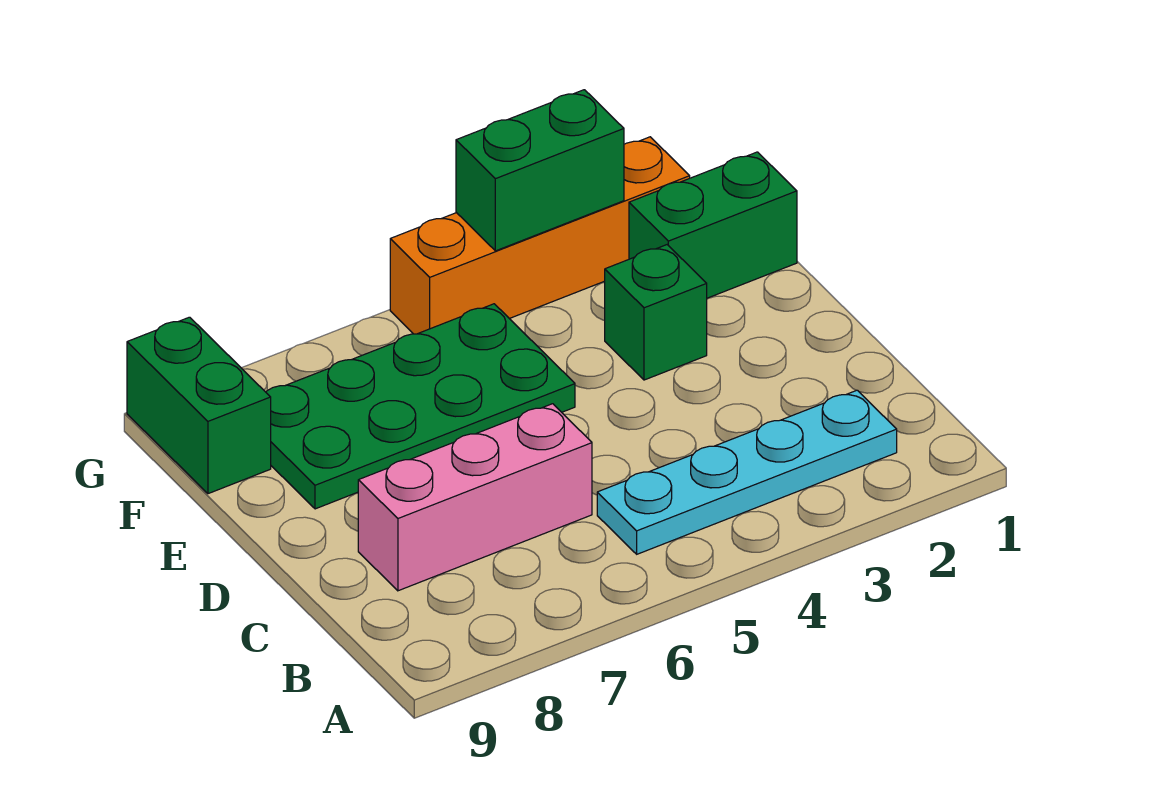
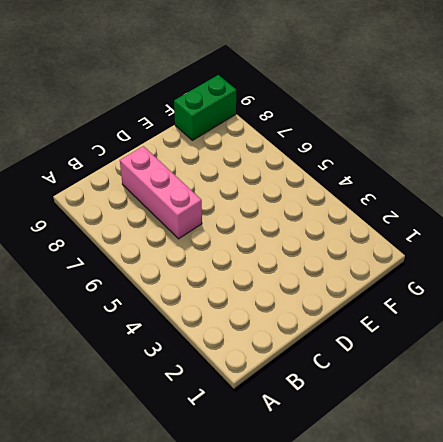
none -> cyan plate B2:B5 level 1
none -> green brick E3 level 1

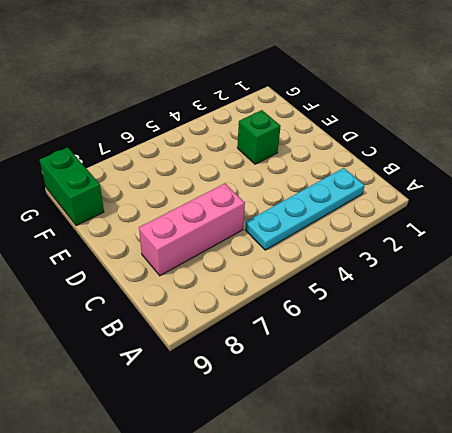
none -> green plate E5:F8 level 1
none -> green brick F1:F2 level 1

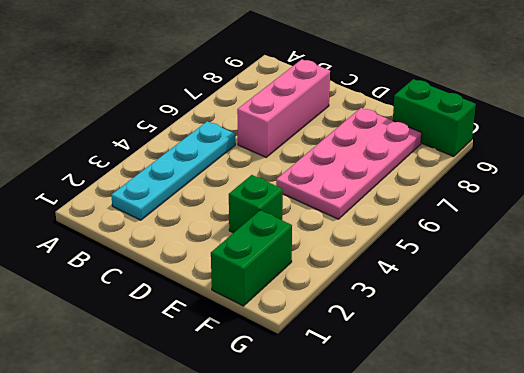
pink plate E5:F8 level 1 -> green plate E5:F8 level 1
none -> orange brick G2:G5 level 1
none -> green brick G3:G4 level 2

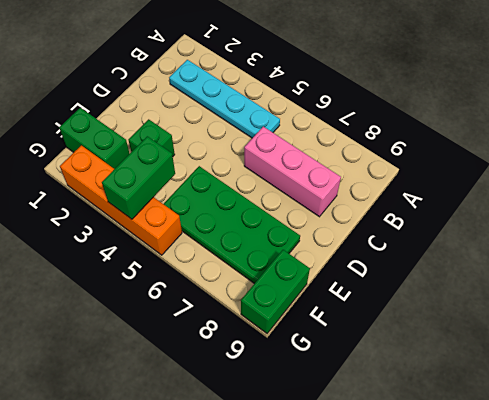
green brick F4:G4 level 2 -> green brick G3:G4 level 2

